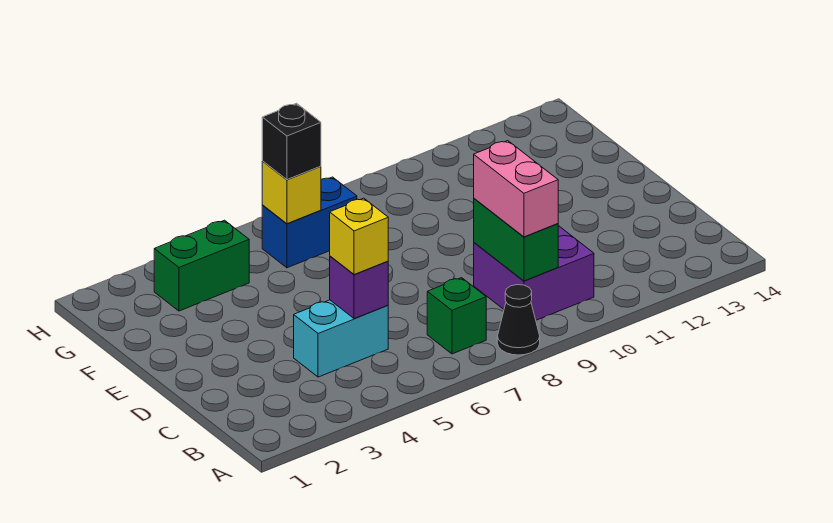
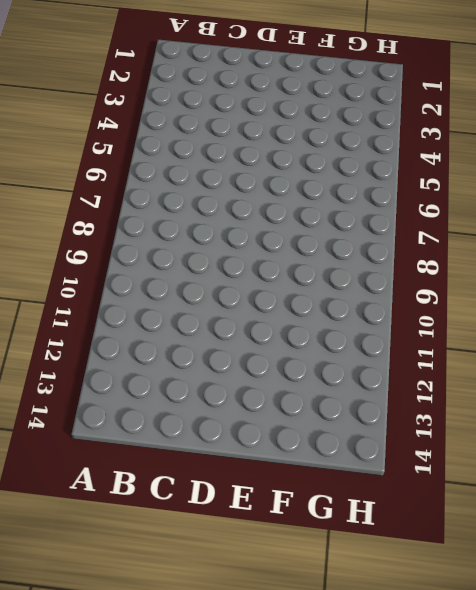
none -> black cone A8 level 1
none -> green brick B7 level 1
none -> purple brick B9:C10 level 1

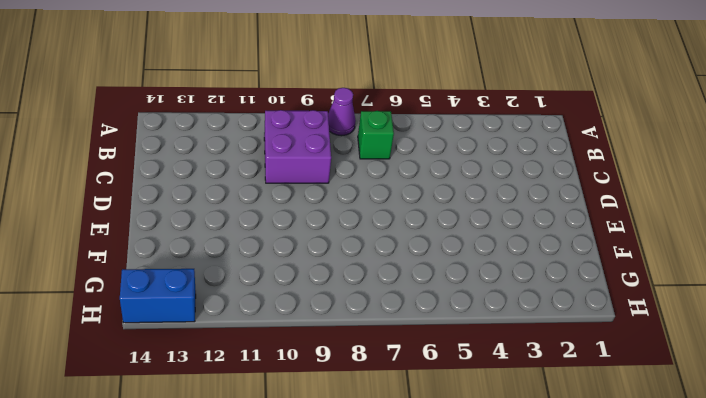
purple cone A8 level 1 -> black cone A8 level 1
blue brick H13:H14 level 1 -> blue brick G6:G7 level 1
none -> cyan brick C4:C5 level 1
none -> green brick G3:G4 level 1
none -> green brick B9:C9 level 2

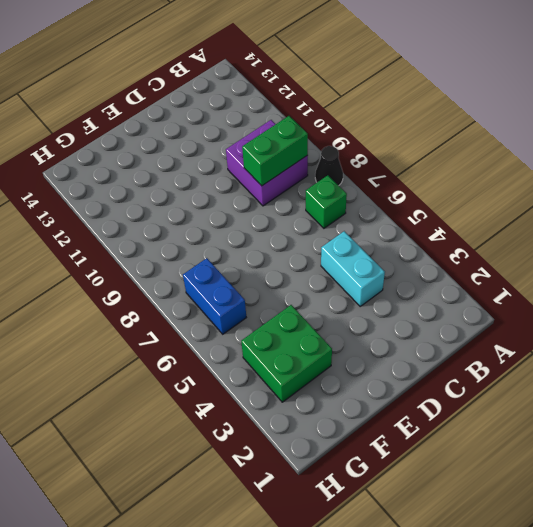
green brick F3:G4 level 1 -> green brick G3:G4 level 1
none -> purple brick C5 level 2
none -> yellow brick G6 level 2
none -> pink brick B9:C9 level 3

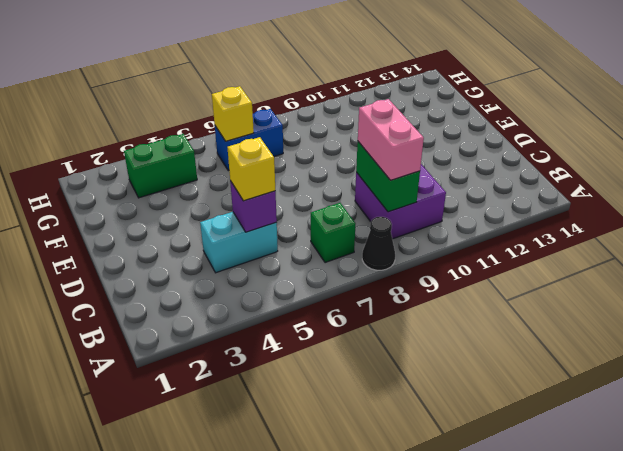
none -> black brick G6 level 3

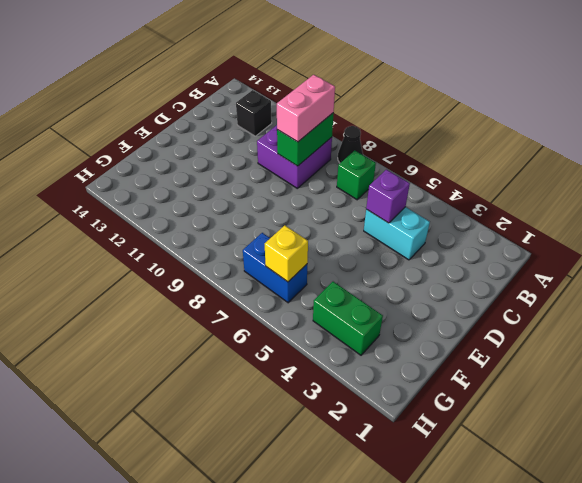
black brick B12 level 1 -> black brick G6 level 3
none -> yellow brick C5 level 3

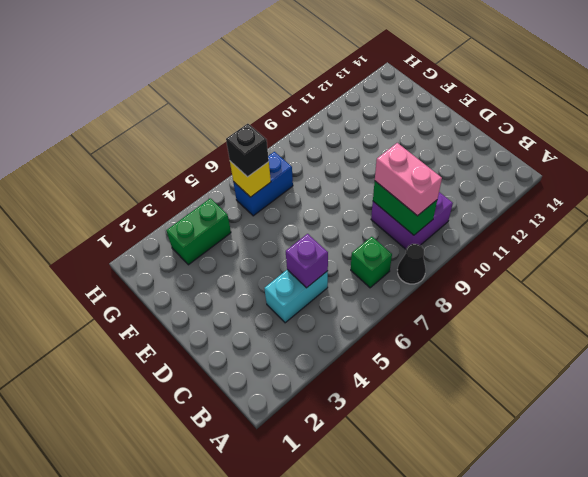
none -> yellow brick C5 level 3

